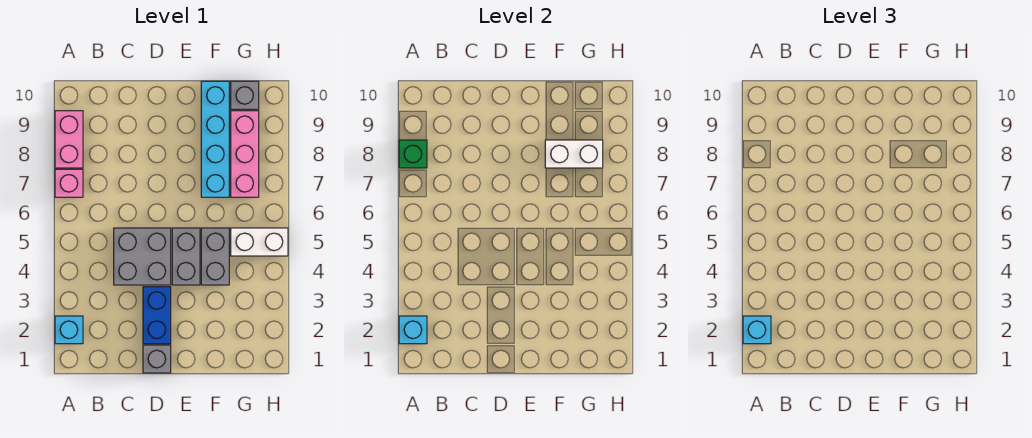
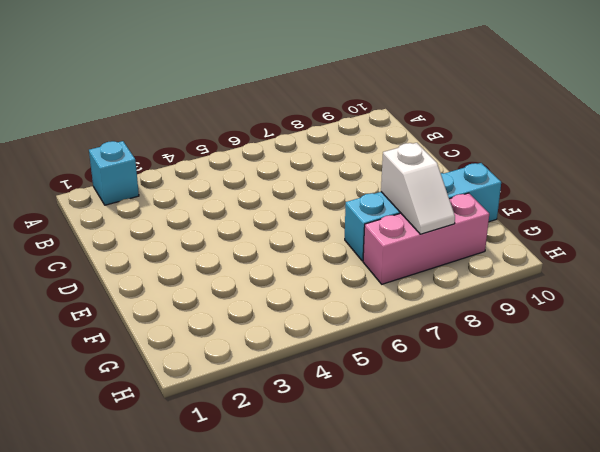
white slope F8:G8 level 2 top F -> white brick F8:G8 level 2
none -> pink brick A7 level 1
none -> pink brick A8:A9 level 1
none -> grey brick C4:D5 level 1

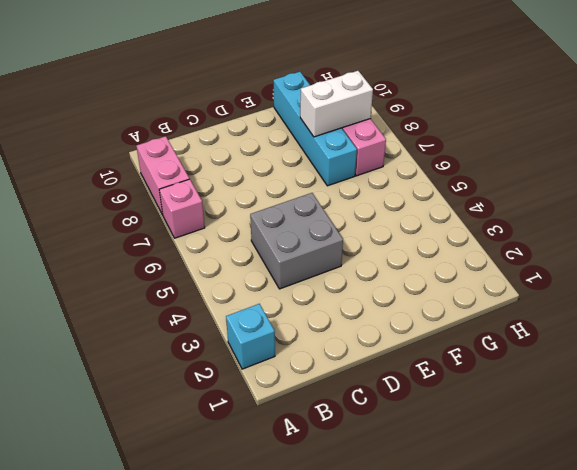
none -> grey brick D1 level 1
none -> blue brick D2:D3 level 1
none -> grey brick E4:E5 level 1

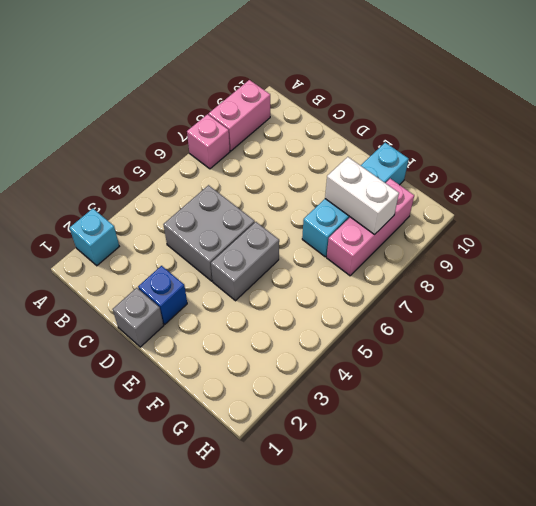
blue brick D2 level 1 -> blue brick D2:D3 level 1
none -> grey brick F4:F5 level 1
none -> white brick G5:H5 level 1
none -> grey brick G10 level 1

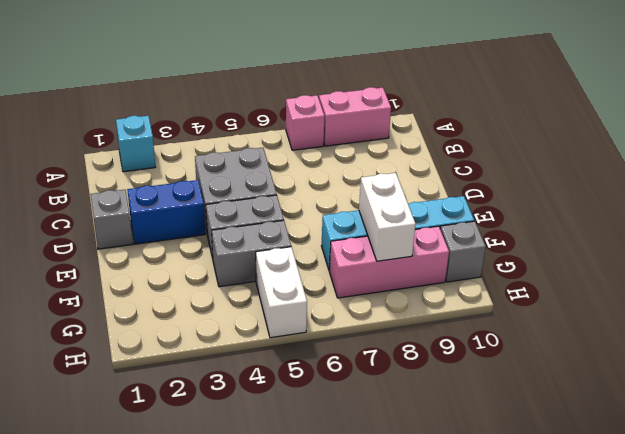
none -> cyan brick A2 level 2
none -> green brick A8 level 2
none -> cyan brick A2 level 3

